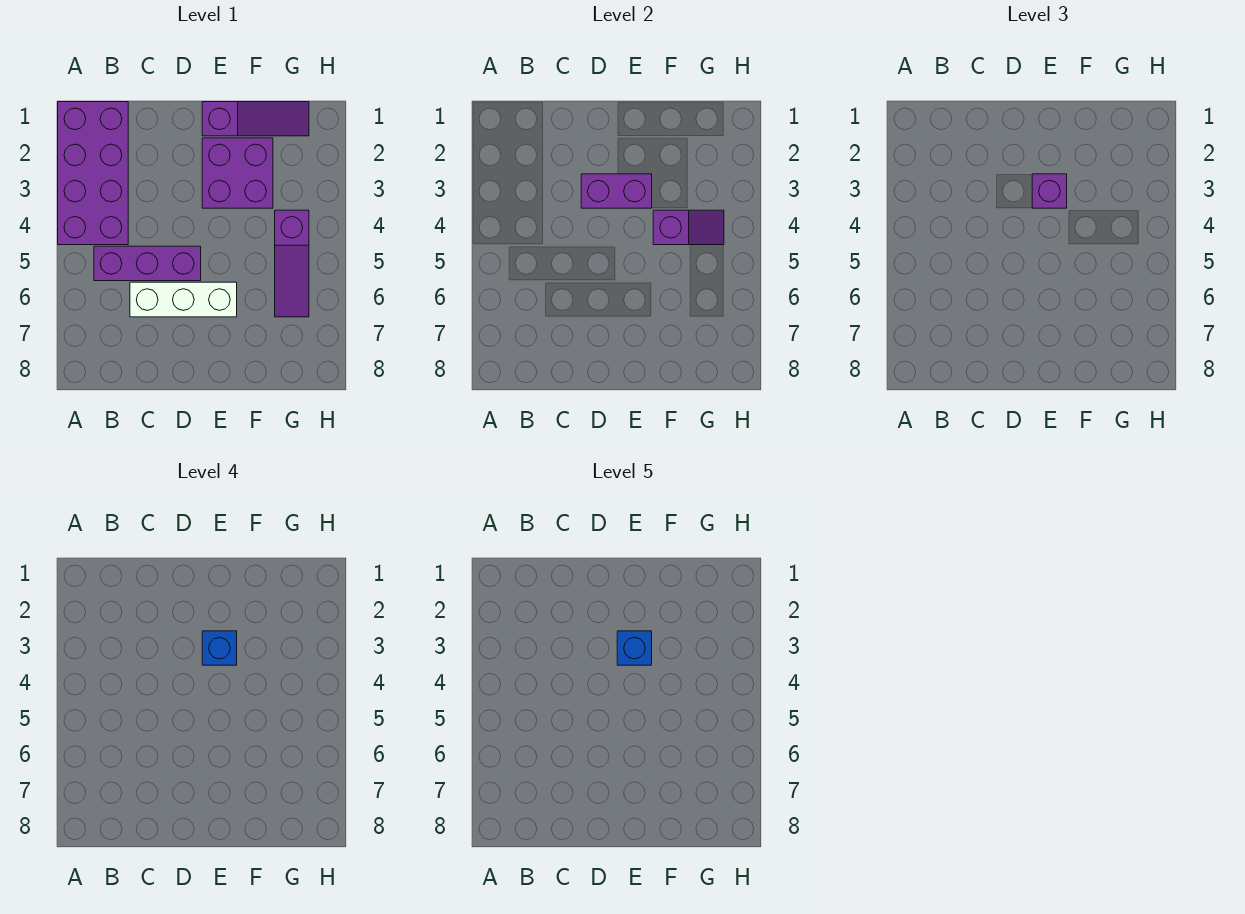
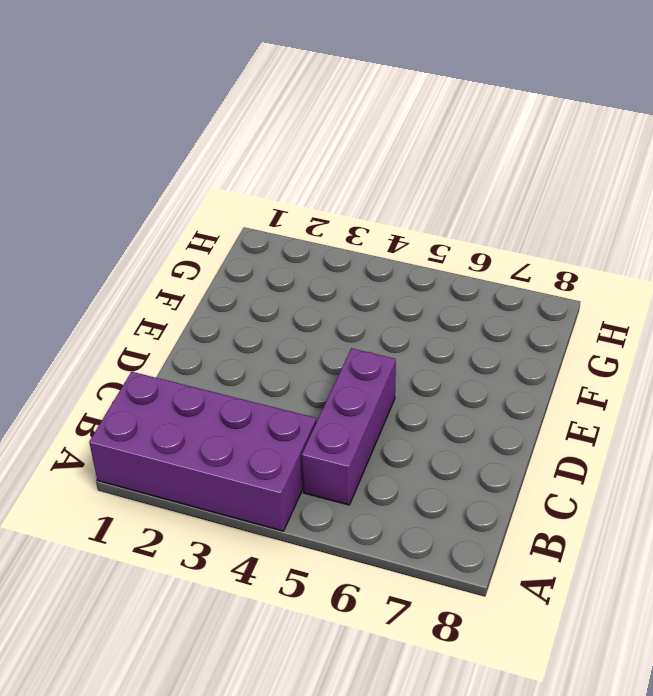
none -> white brick C6:E6 level 1
none -> purple slope E1:G1 level 1 top E

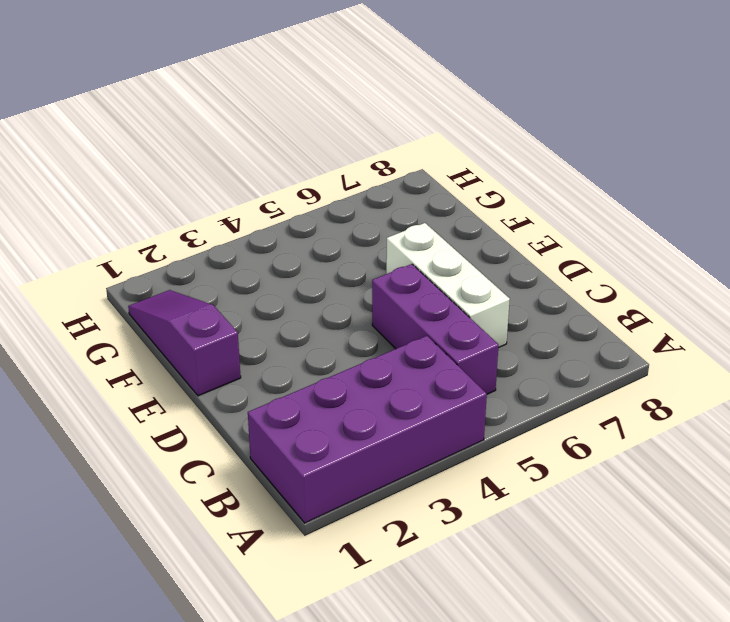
none -> purple brick E2:F3 level 1
none -> purple slope G4:G6 level 1 top 4

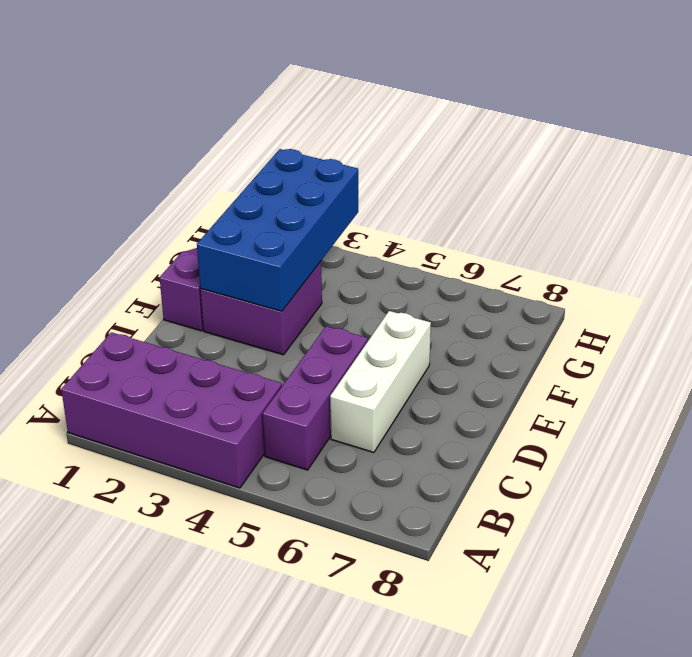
blue brick E2:H3 level 2 -> purple brick D3:E3 level 2
none -> purple slope G4:G6 level 1 top 4
none -> purple slope F4:G4 level 2 top F

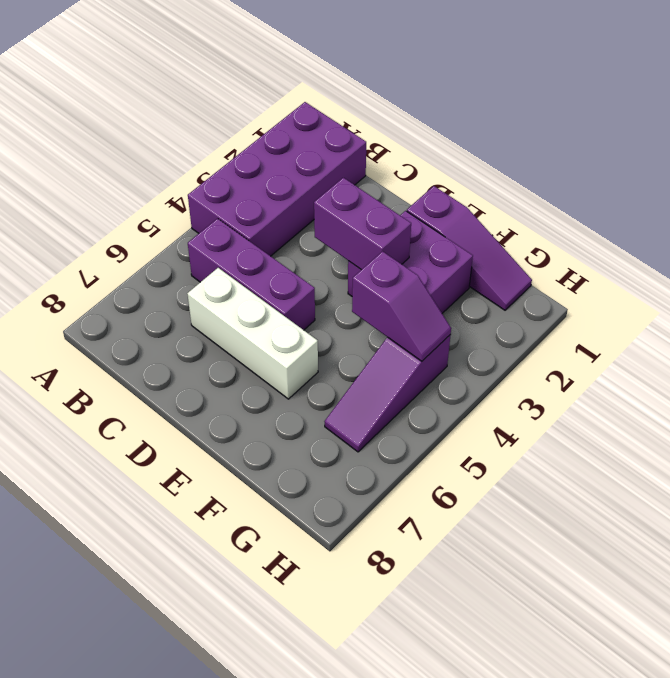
none -> purple brick E3 level 3
none -> blue brick E3 level 4

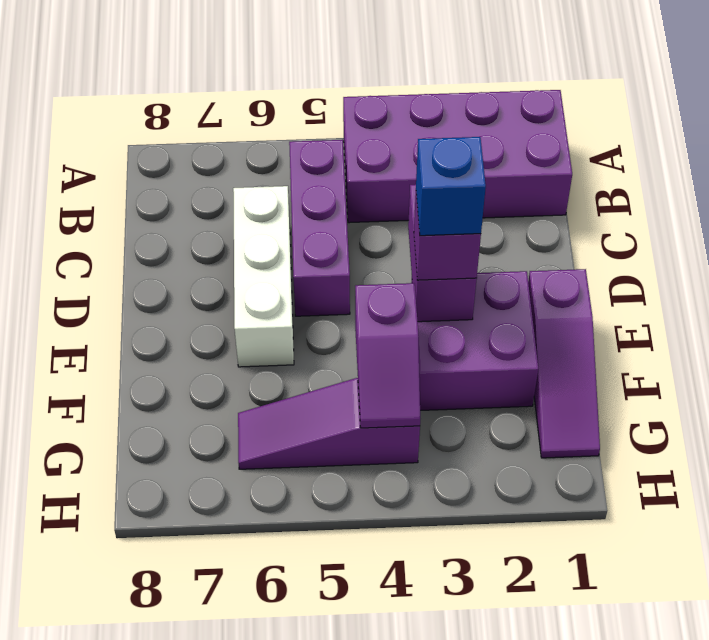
none -> blue brick E3 level 5

